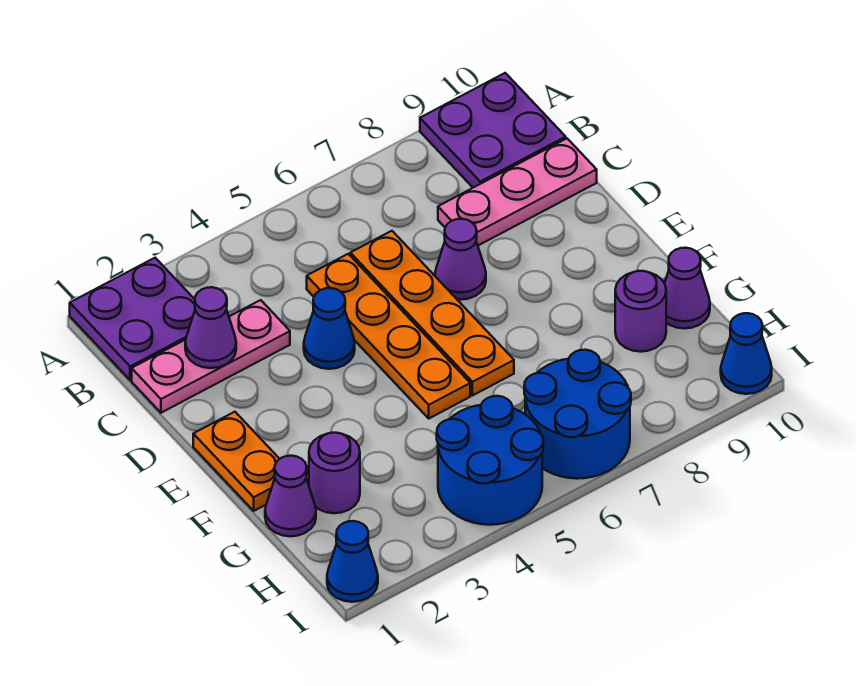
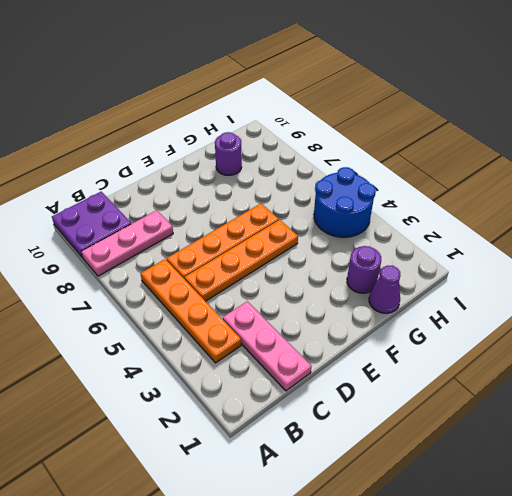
pink plate A8:C8 level 1 -> pink plate C8:C10 level 1
orange plate B3:B6 level 1 -> none
none -> purple plate A1:B2 level 1
none -> blue cone D4 level 1
none -> purple cone D7 level 1

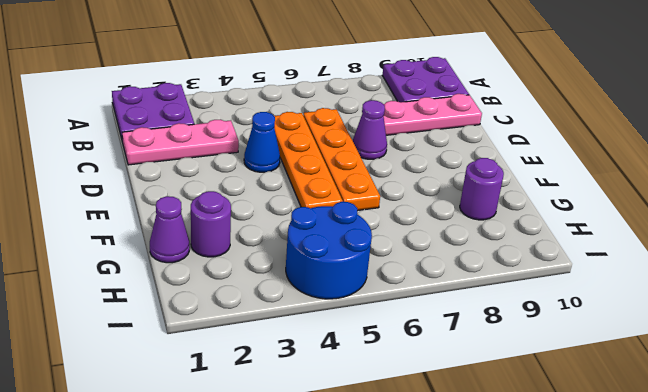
none -> orange plate E1:F1 level 1
none -> purple cone G10 level 1
none -> blue round brick H6:I7 level 1

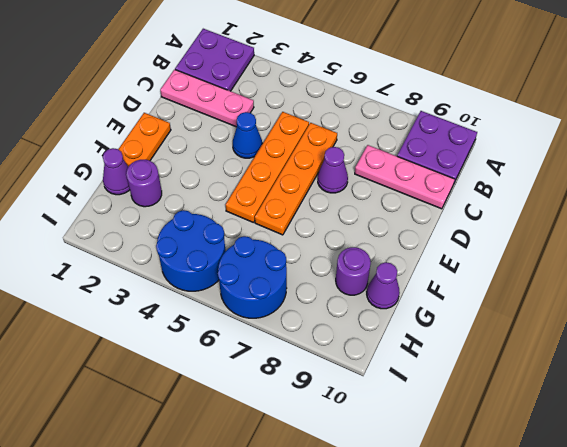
none -> blue cone I1 level 1
none -> blue cone I10 level 1
none -> purple cone C2 level 2

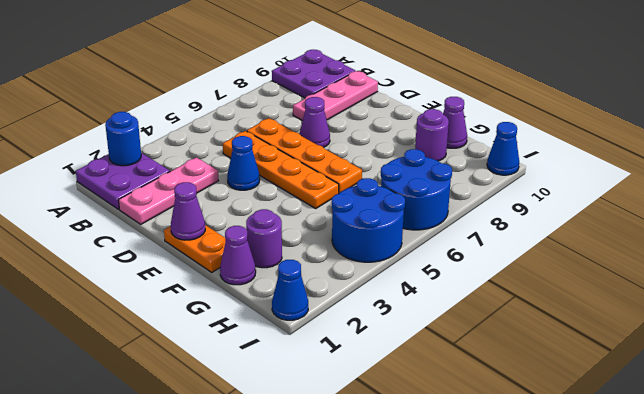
blue round brick A2 level 2 -> none
purple cone E1 level 2 -> purple cone C2 level 2

